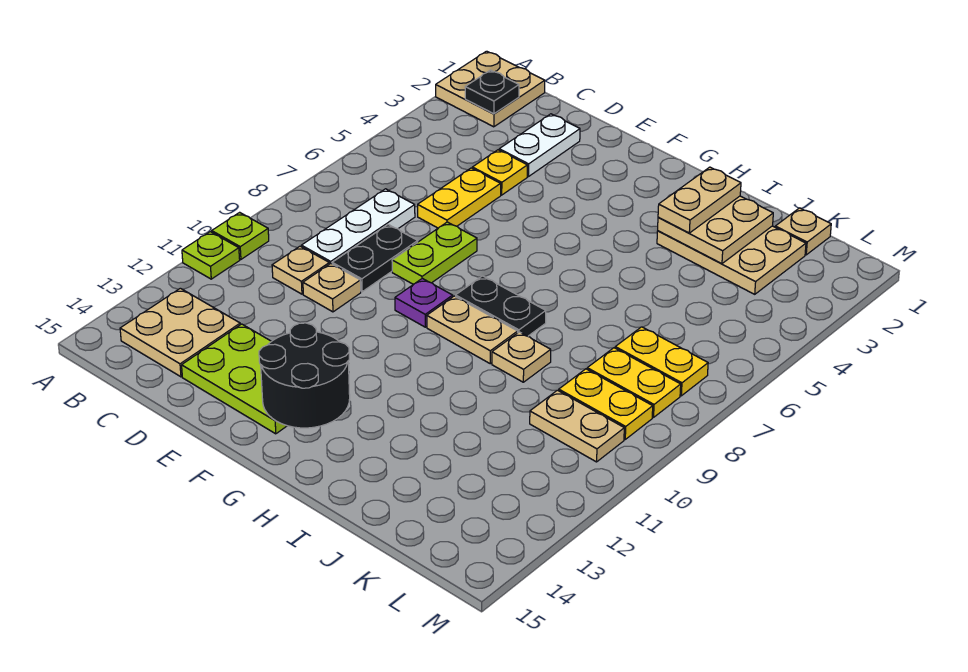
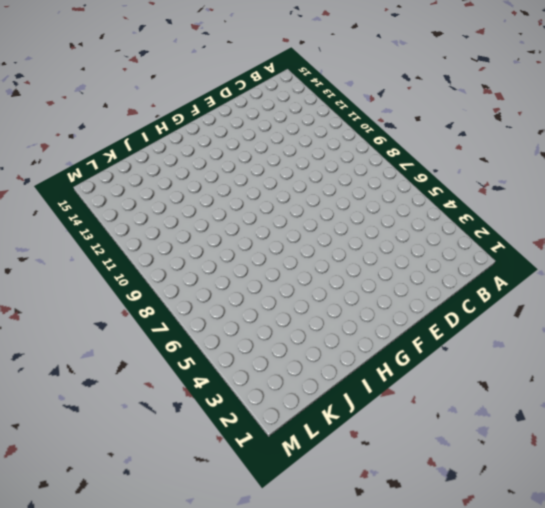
none -> tan plate A1:B2 level 1
none -> lime plate A10 level 1
none -> lime plate A11 level 1

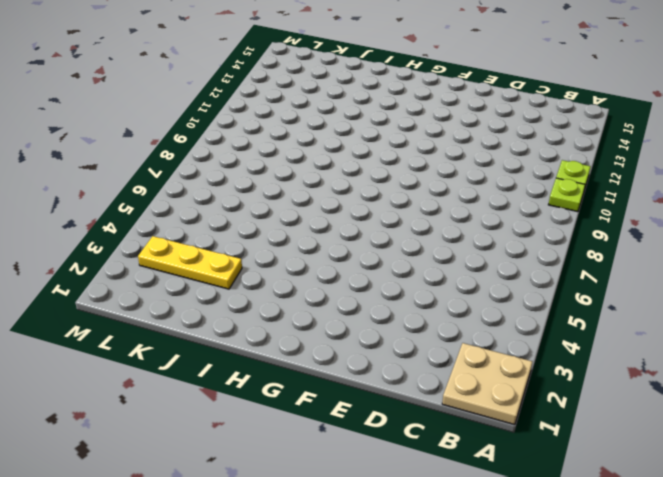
yellow plate J3:L3 level 1 -> tan plate I2:K3 level 1
none -> tan plate B13:C14 level 1
none -> white plate C7:C9 level 1
none -> tan plate C10 level 1

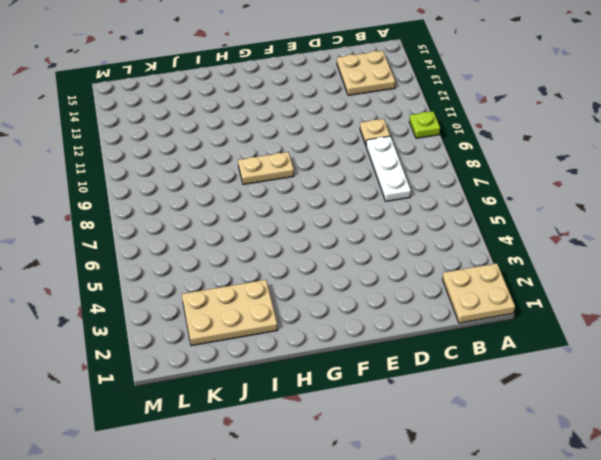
none -> lime plate A11 level 1
none -> white plate D2:D3 level 1
none -> yellow plate D4 level 1

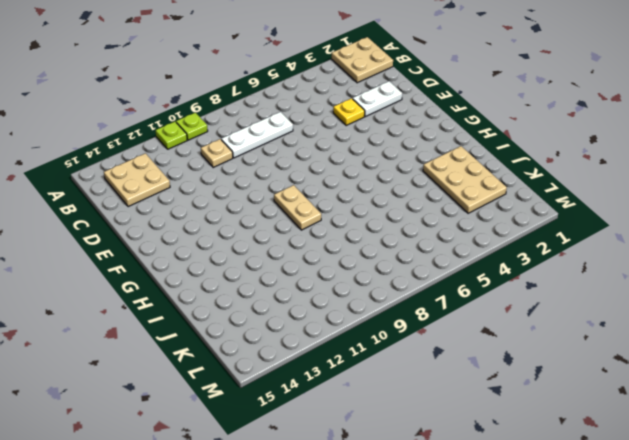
none -> yellow plate D5:D6 level 1
none -> black plate D8:D9 level 1
none -> tan plate D10 level 1

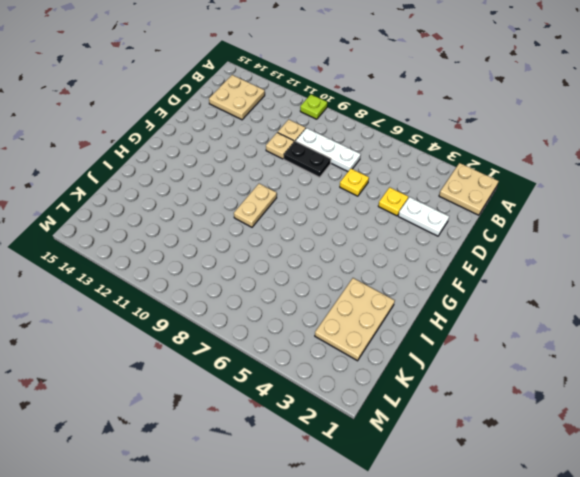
yellow plate D6 level 1 -> yellow plate D5:D6 level 1
none -> lime plate A11 level 1
none -> lime plate D13:F14 level 1
none -> lime plate E7:E8 level 1

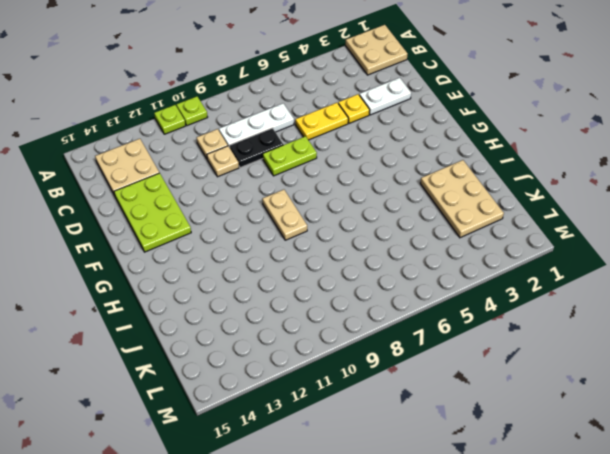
none -> purple plate F9 level 1
none -> black plate G8:H8 level 1
none -> tan plate I9 level 1

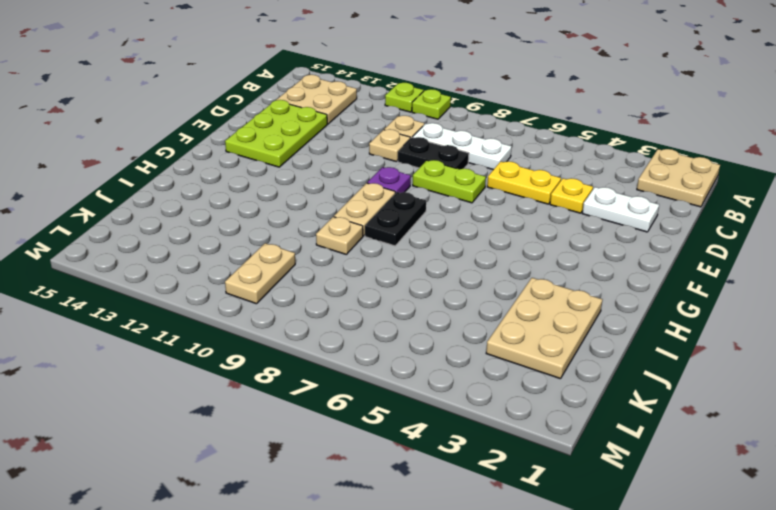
none -> tan plate K1 level 1
none -> yellow plate K7:L7 level 1
none -> yellow plate K8:L8 level 1

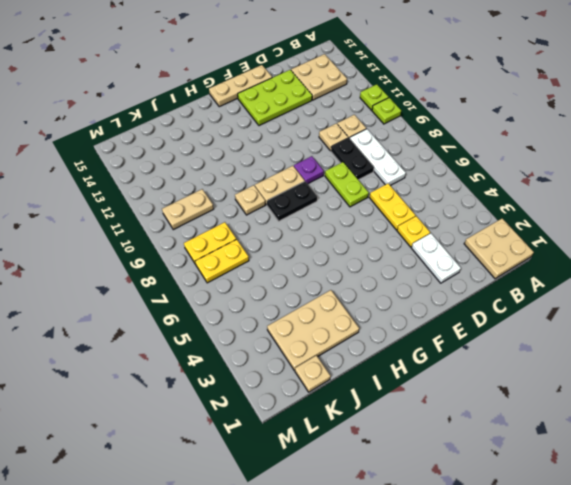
tan plate E15:G15 level 1 -> none
none -> yellow plate K9:L9 level 1
none -> black plate B2 level 2
none -> black round brick F13:G14 level 2

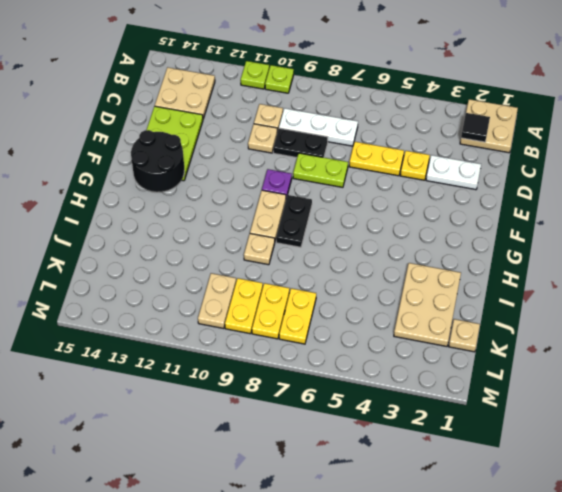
black tile B2 level 2 -> black plate B2 level 2
none -> tan plate I2:J3 level 2
none -> tan plate I2:I3 level 3

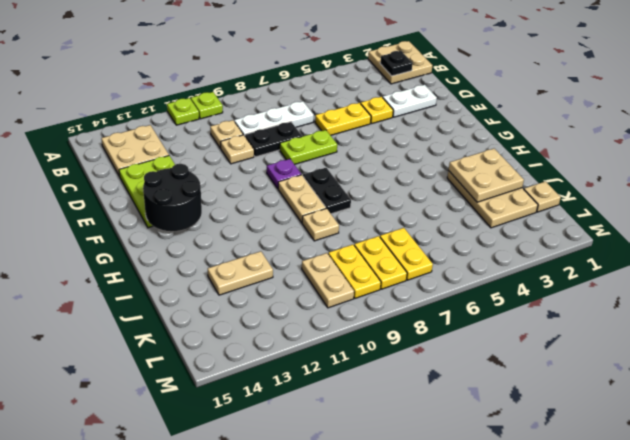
tan plate J12:J13 level 1 -> tan plate I2:I3 level 3

